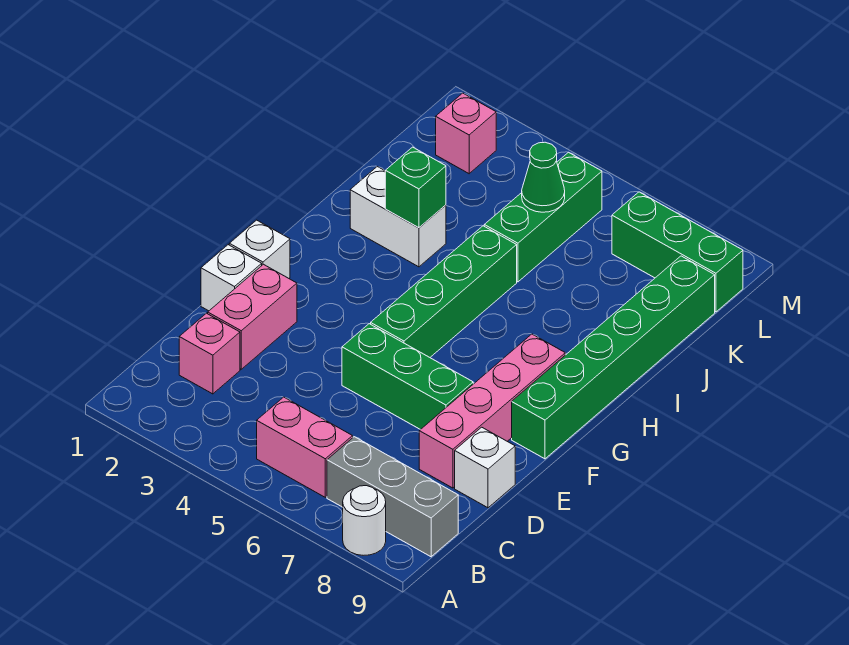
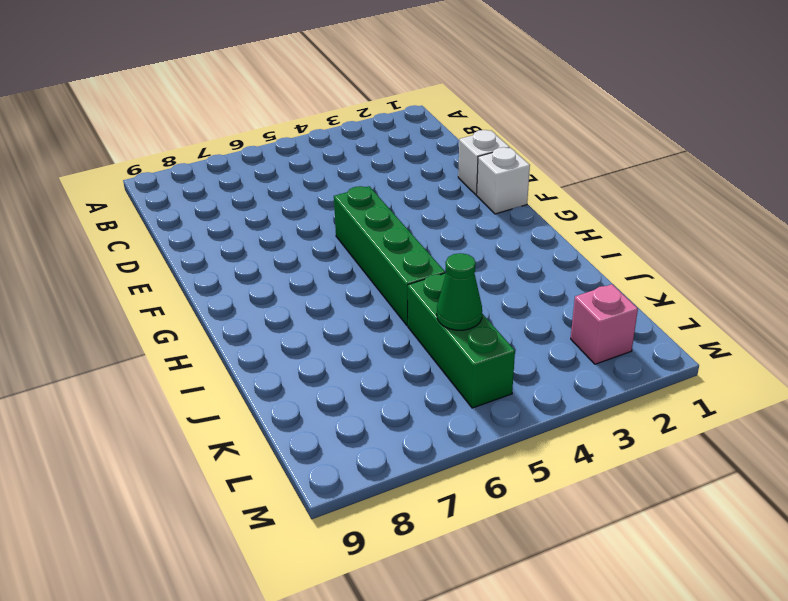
none -> white round brick A8 level 1
none -> pink brick B5:B6 level 1
none -> grey brick B7:B9 level 1

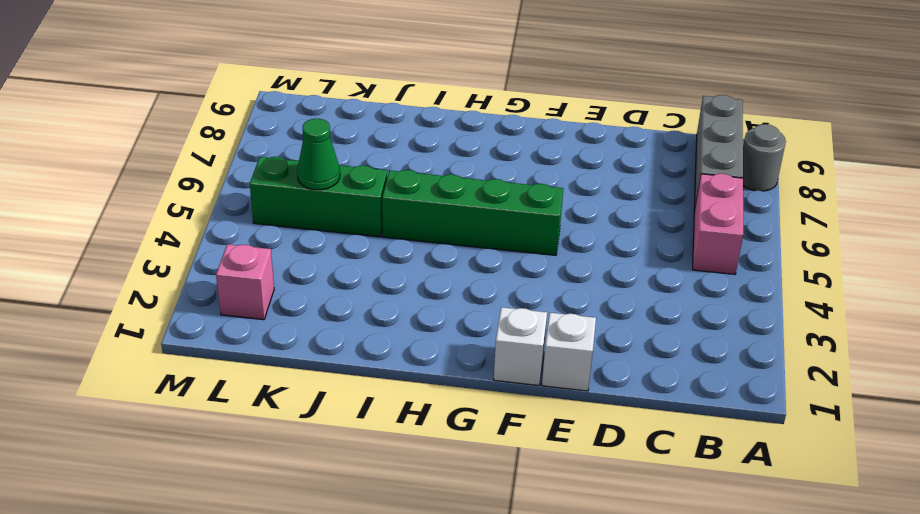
grey round brick A8 level 1 -> white round brick A8 level 1
none -> pink brick C2 level 1
none -> pink brick D2:E2 level 1
none -> pink brick D8:G8 level 1

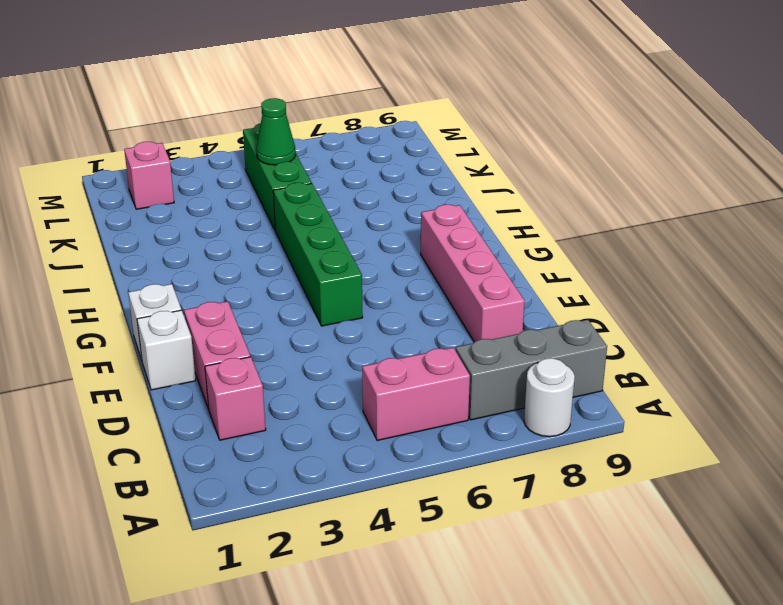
none -> white brick D9 level 1
none -> green brick E5:E7 level 1
none -> green brick F9:K9 level 1

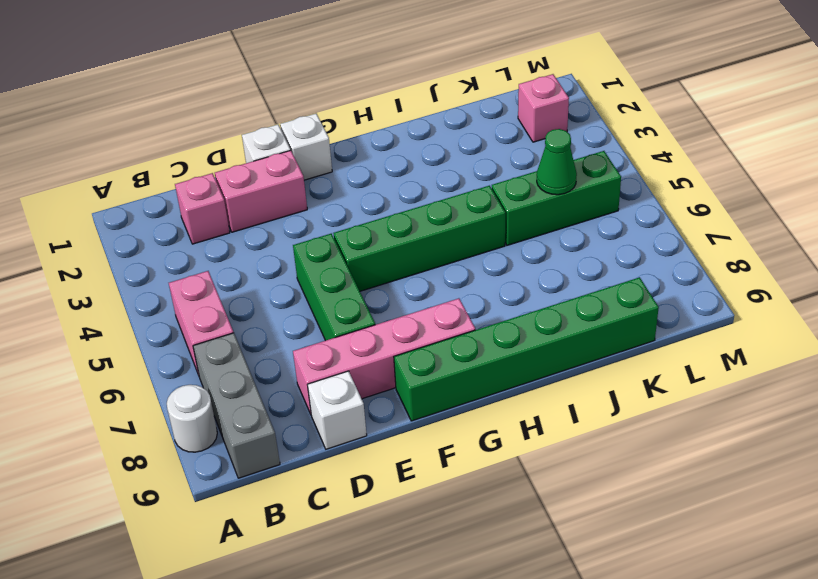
none -> white brick I2:I3 level 1
none -> green brick L7:L9 level 1
none -> green brick I3 level 2

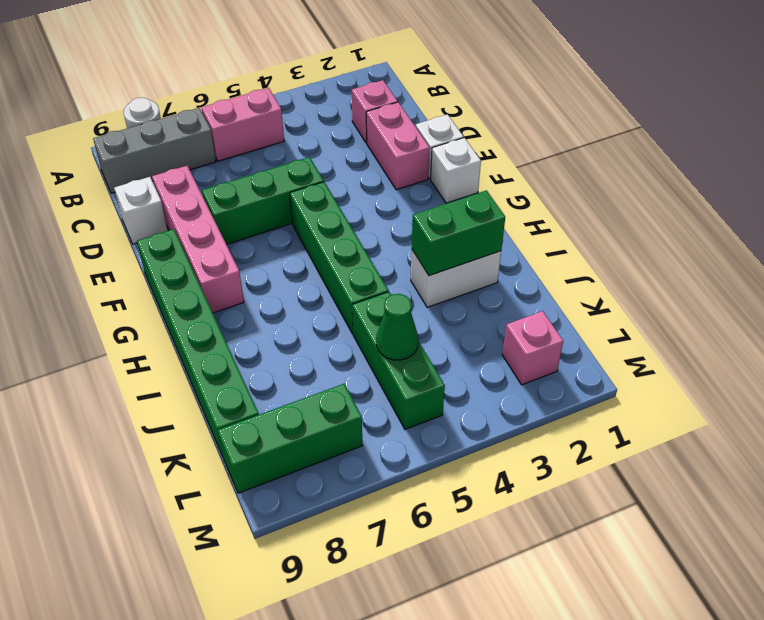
green brick I2:I3 level 2 -> green brick I3 level 2

